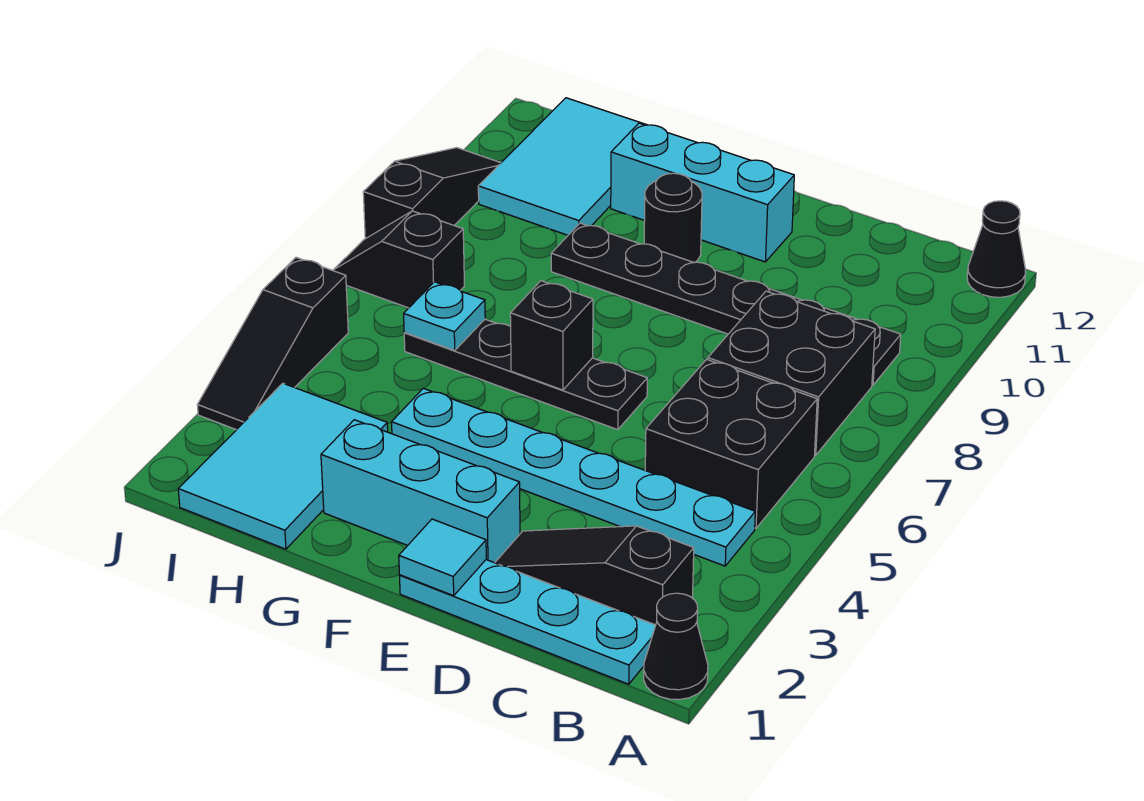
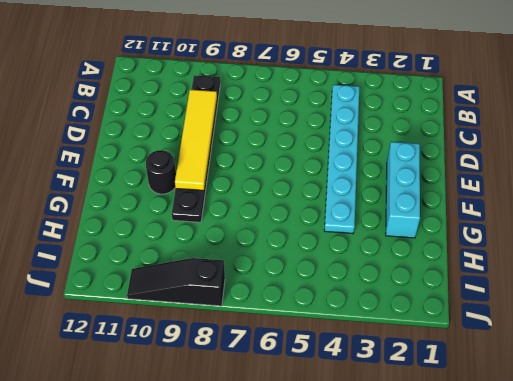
yellow tile C9:F9 level 2 -> none
none -> black cone A1 level 1
none -> black cone A12 level 1
none -> cyan plate B1:E1 level 1

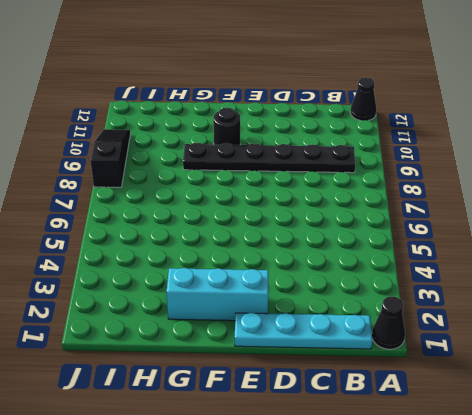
none -> black slope B2:D2 level 1 top B
none -> cyan plate B4:G4 level 1
none -> black brick B5:C6 level 1

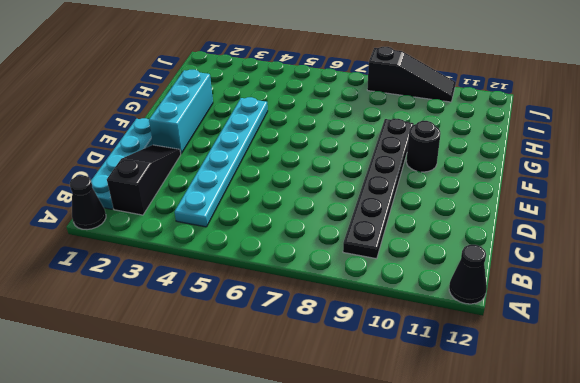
none -> black brick B5:C6 level 1
none -> black brick B7:C8 level 1
none -> black plate E6:H6 level 1

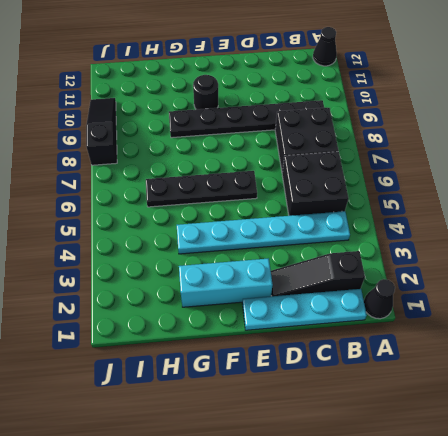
none -> cyan brick E11:G11 level 1
none -> cyan tile H1:I3 level 1
none -> cyan tile H10:I12 level 1

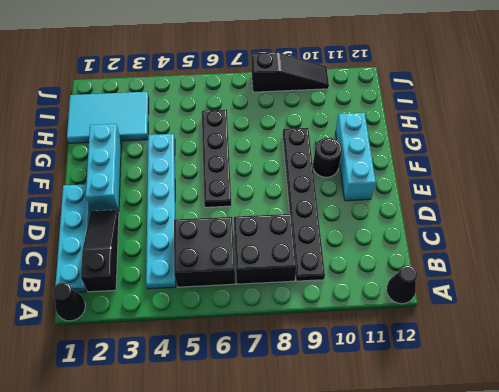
none -> cyan tile H10:I12 level 1
none -> black slope I7:J7 level 1 top I
none -> black slope J3:J5 level 1 top 5

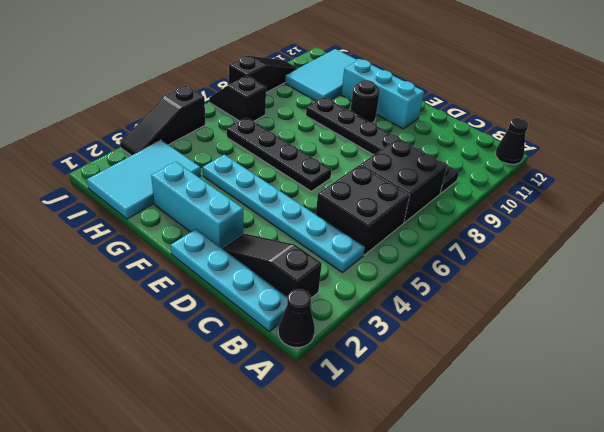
none -> cyan tile E1 level 2
none -> black brick F6 level 2
none -> cyan plate H6 level 2

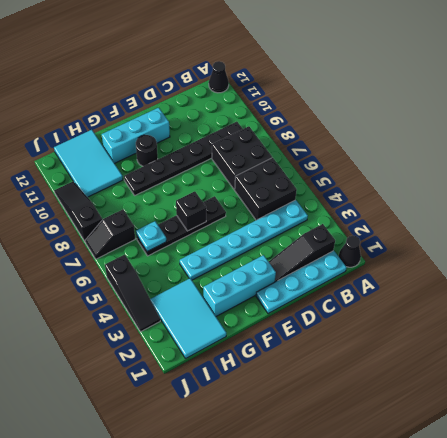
none -> cyan tile E1 level 2

